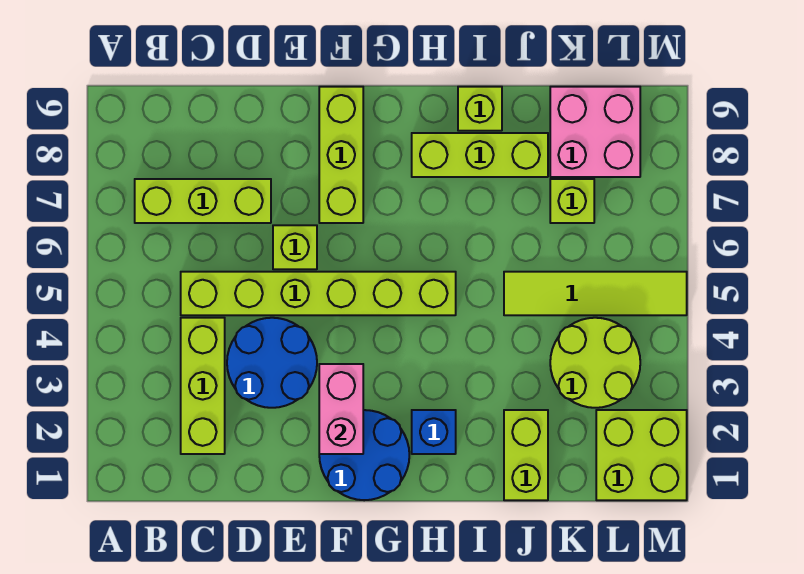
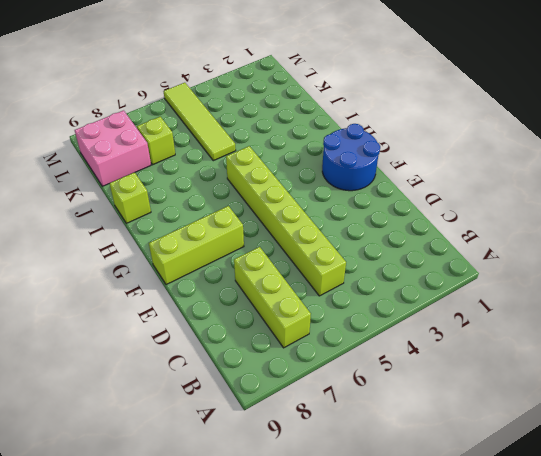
none -> lime brick C2:C4 level 1
none -> blue round brick D3:E4 level 1
none -> lime brick E6 level 1

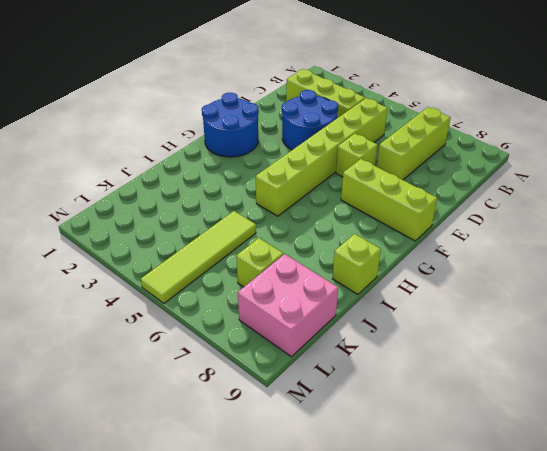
none -> blue brick H2 level 1
none -> lime brick H8:J8 level 1
none -> lime brick J1:J2 level 1

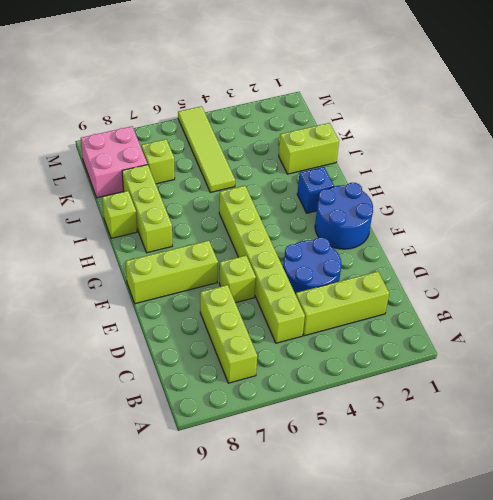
none -> lime round brick K3:L4 level 1
none -> lime brick L1:M2 level 1
none -> pink brick F2:F3 level 2

